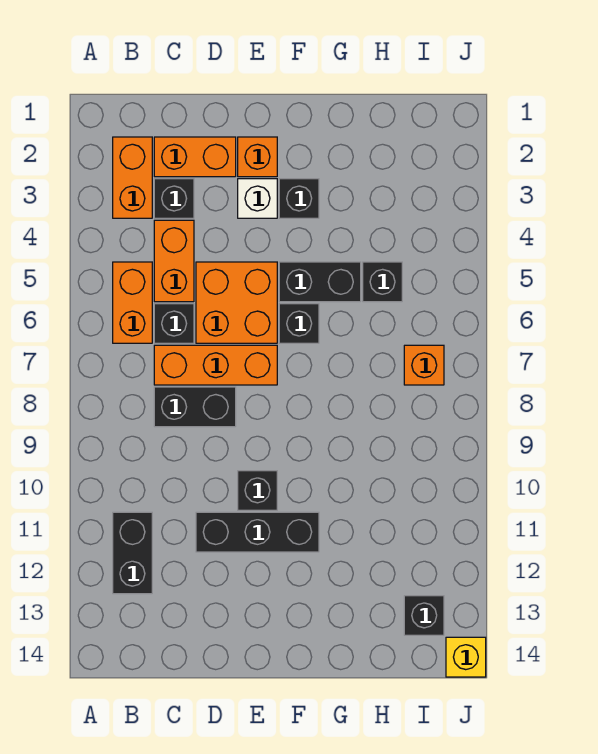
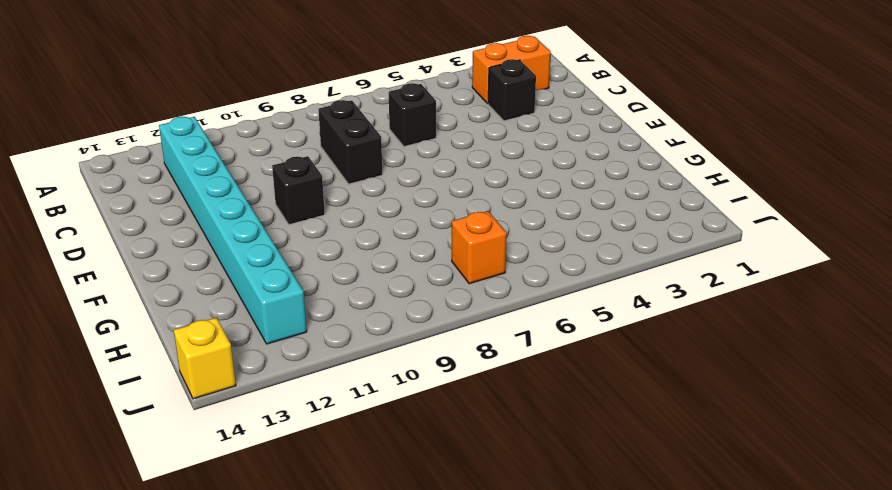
cyan brick B12:I12 level 1 -> black brick B11:B12 level 1
none -> orange brick B5:B6 level 1
none -> orange brick C2:D2 level 1
none -> orange brick C4:C5 level 1

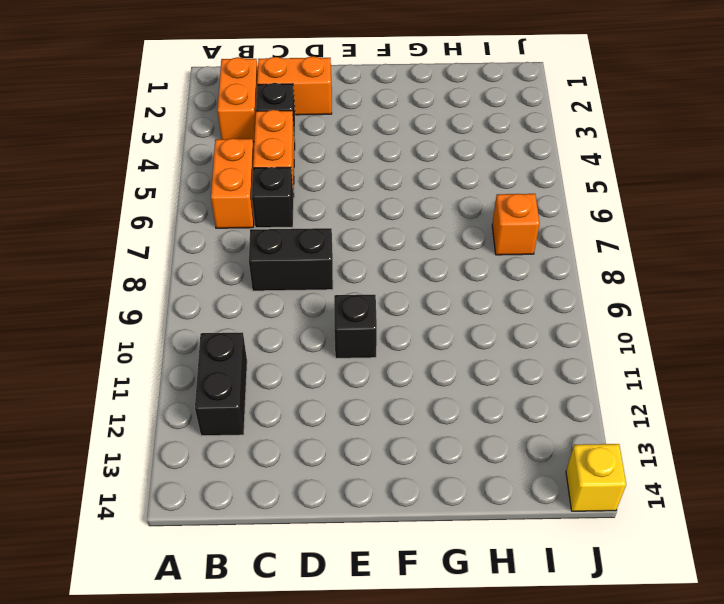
none -> orange brick C7:E7 level 1
none -> orange brick D5:E6 level 1
none -> black brick D11:F11 level 1

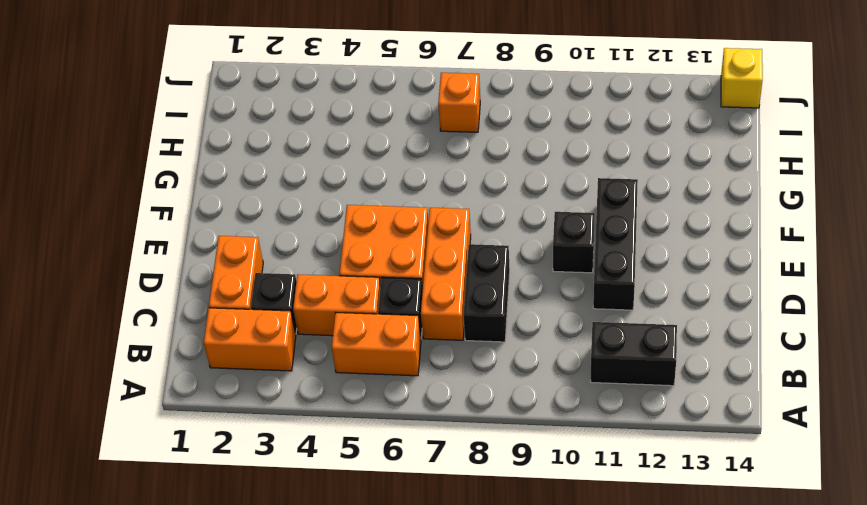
none -> orange brick E2 level 1
none -> white brick E3 level 1
none -> black brick F3 level 1

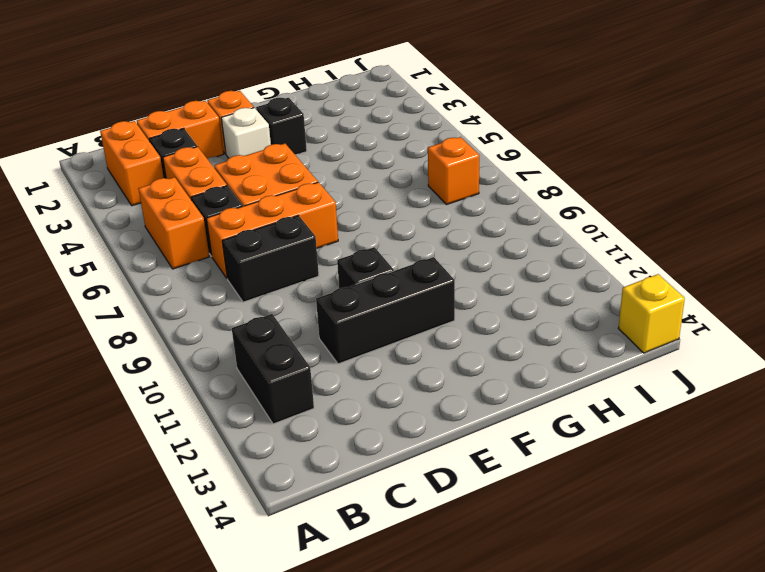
none -> black brick F5:G5 level 1
none -> black brick F6 level 1
none -> black brick H5 level 1

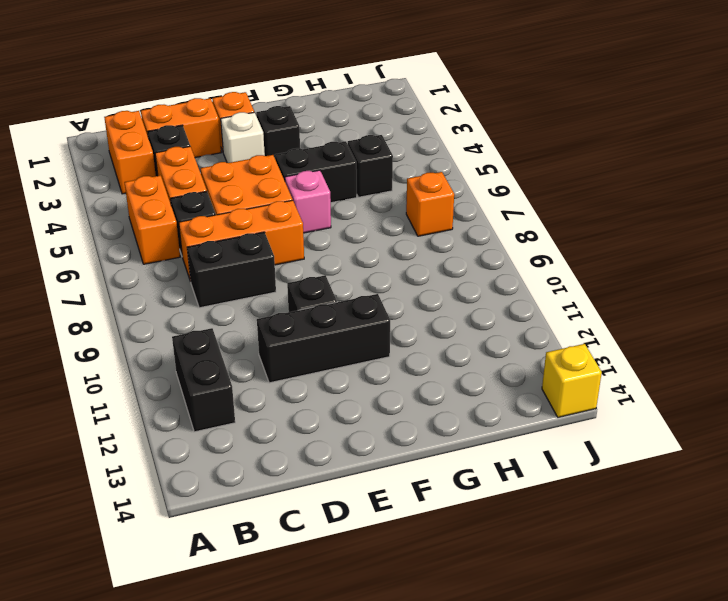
pink brick F6 level 1 -> black brick F6 level 1
none -> black brick I13 level 1

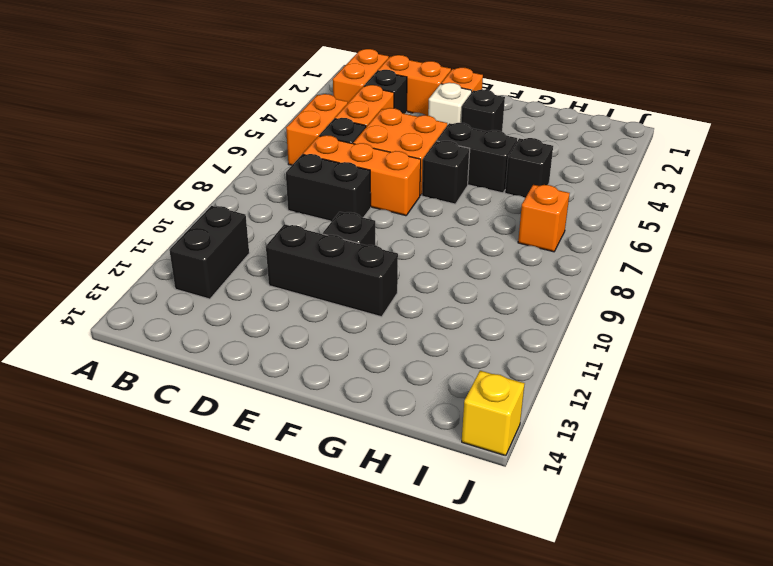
none -> black brick I13 level 1

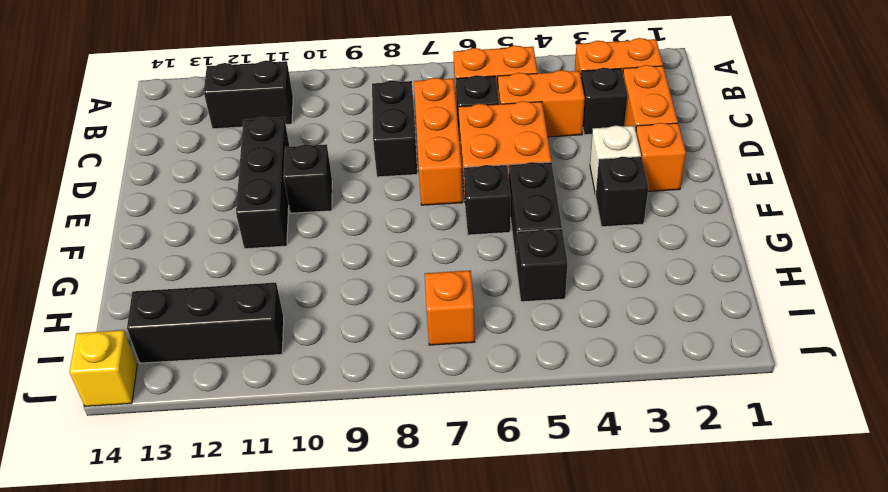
black brick I11:I13 level 1 -> black brick I13 level 1

